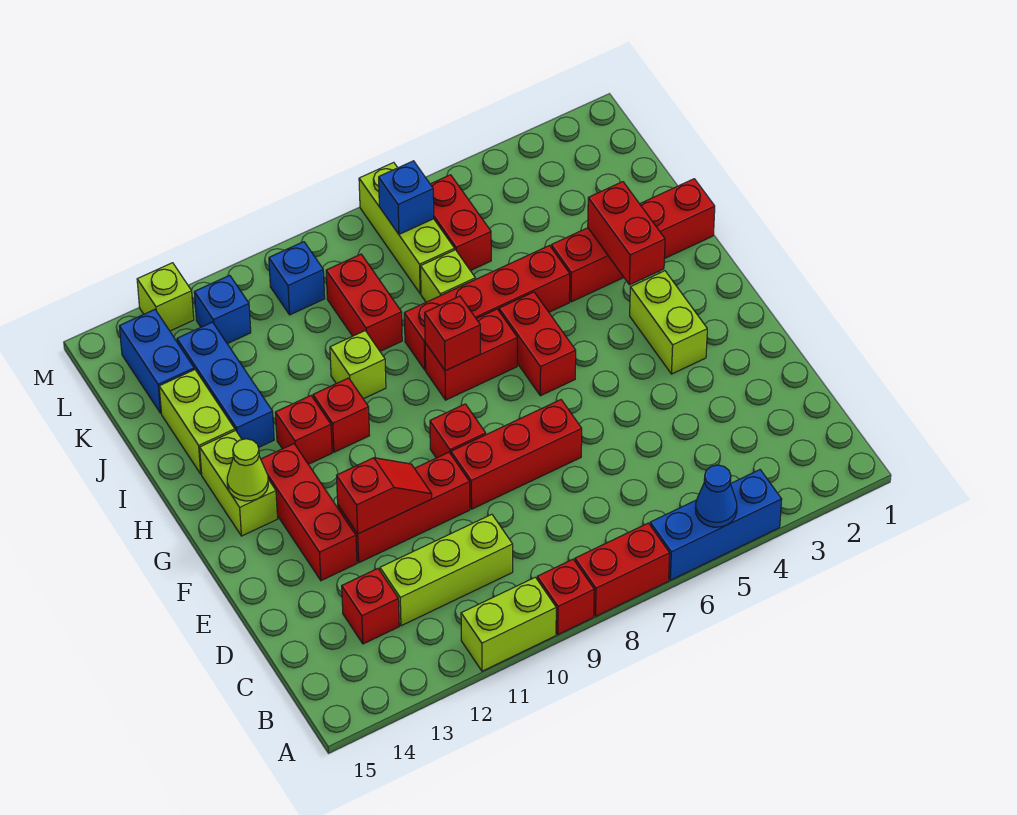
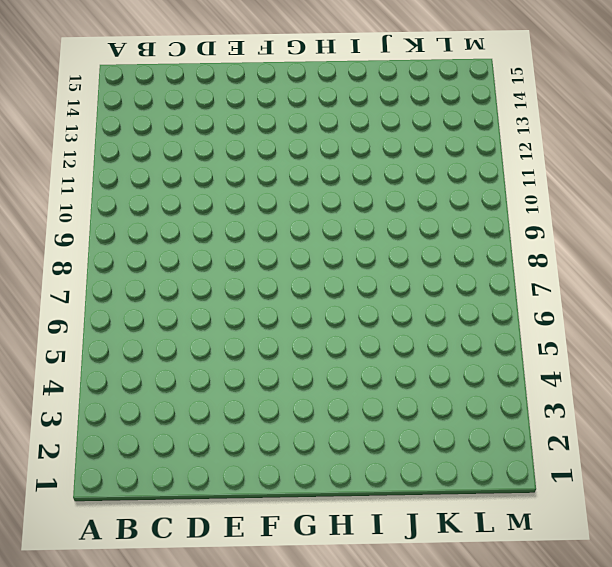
none -> blue brick A4:A6 level 1
none -> red brick A7:A8 level 1
none -> red brick A9 level 1
none -> lime brick A10:A11 level 1

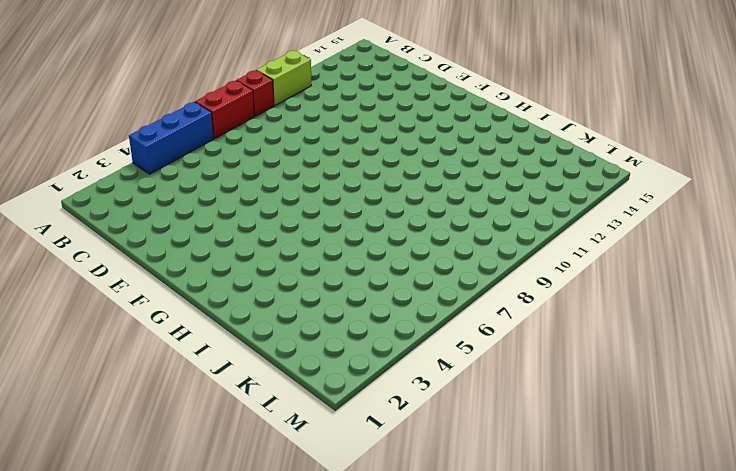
none -> lime brick C10:C12 level 1
none -> red brick C13 level 1
none -> red brick E7:E9 level 1
none -> red brick E10:E12 level 1

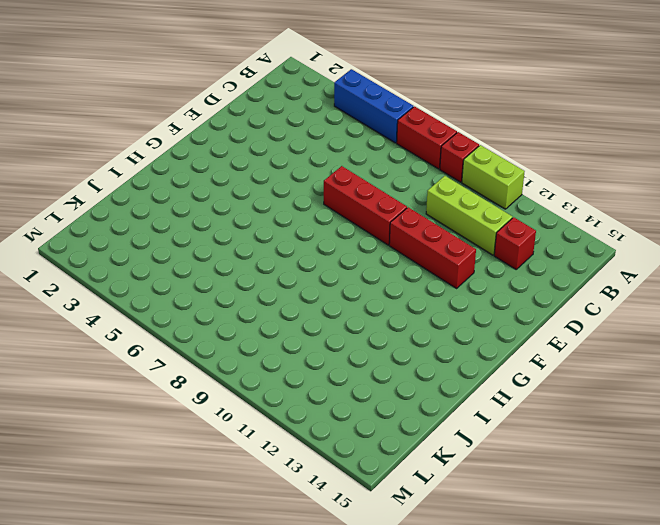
none -> red brick E13:G13 level 1
none -> lime brick F3:G3 level 1
none -> red brick F9 level 1
none -> red brick G6:H6 level 1

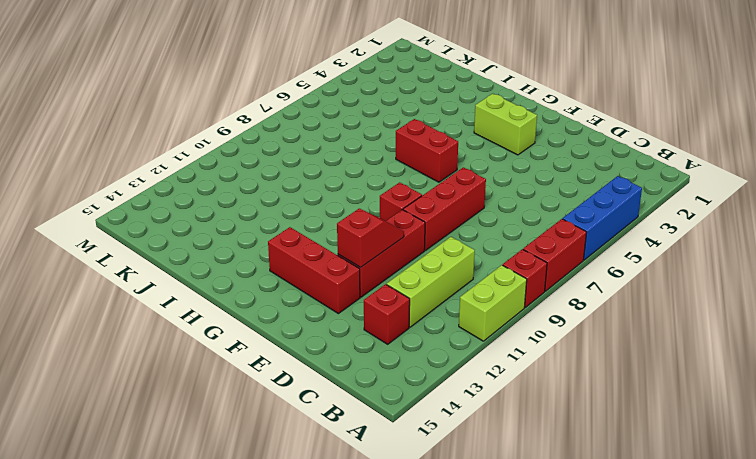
none -> lime brick G14:H14 level 1
none -> red brick H7:H8 level 1
none -> red brick H11 level 1
none -> red brick H12 level 1

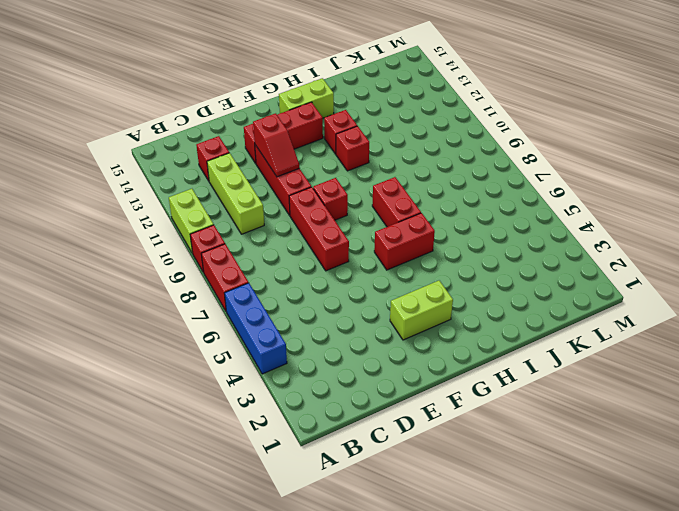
none -> red brick I1:I4 level 1
none -> red brick I5:I8 level 1
none -> lime brick I10 level 1
none -> blue brick I13:K13 level 1

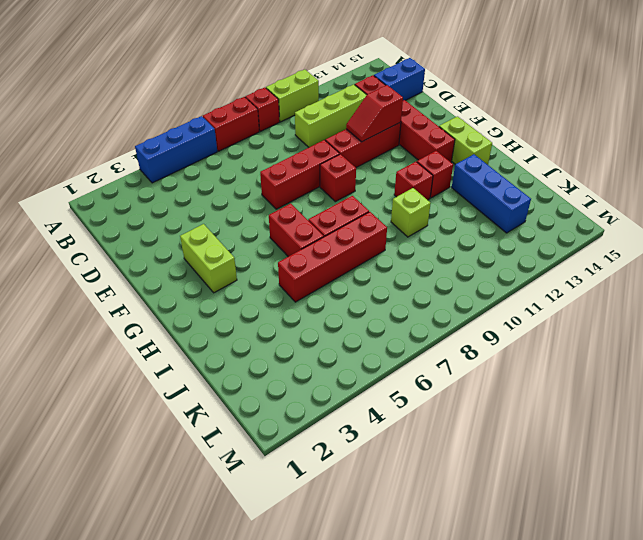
blue brick C14:C15 level 1 -> blue brick K14:L14 level 1
none -> red brick I1:I4 level 1
none -> lime brick I14:J14 level 1
none -> lime brick J7 level 1
none -> red brick J9:K9 level 1

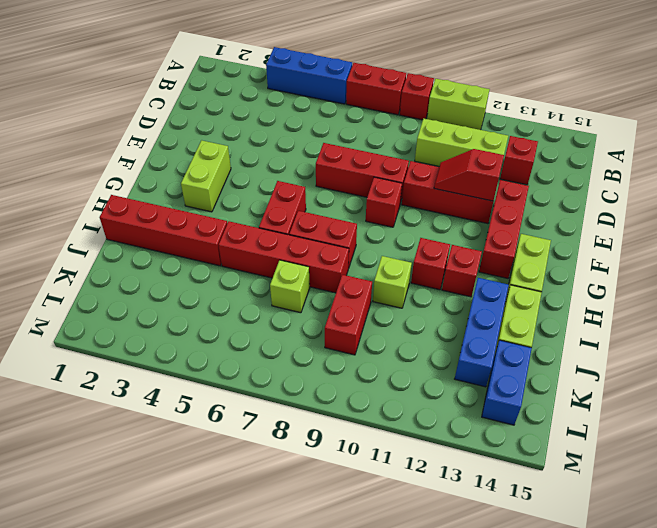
none -> red brick K6:L6 level 1
none -> lime brick K7:M7 level 1
none -> blue brick L10 level 1
none -> blue brick L12 level 1

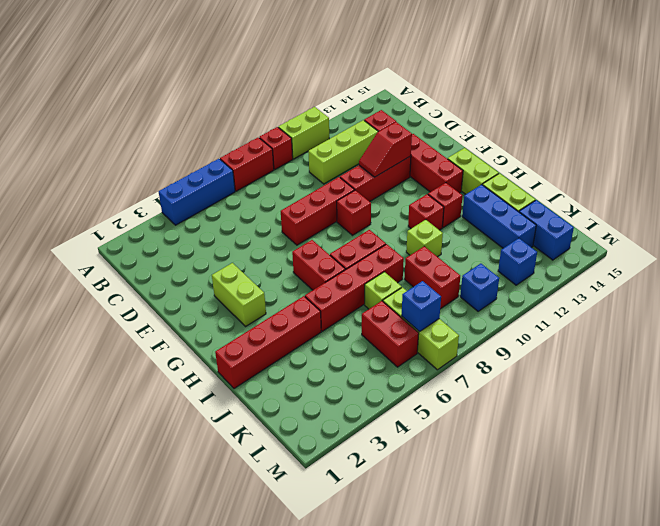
none -> lime brick M13 level 1
none -> blue cone A5 level 2
none -> lime cone G14 level 2
none -> red brick H3:I3 level 2

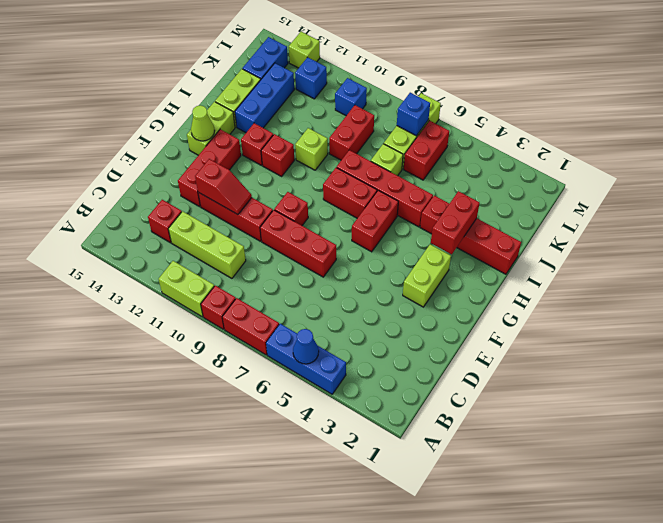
none -> red brick H8 level 2

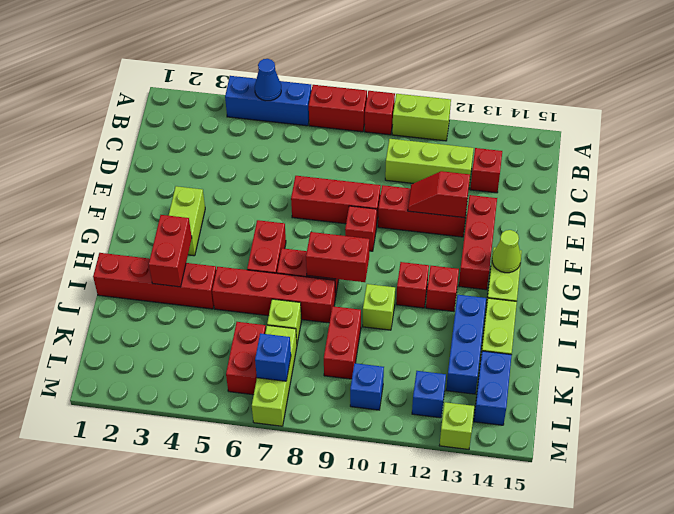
red brick H8:H9 level 2 -> red brick H8 level 2

